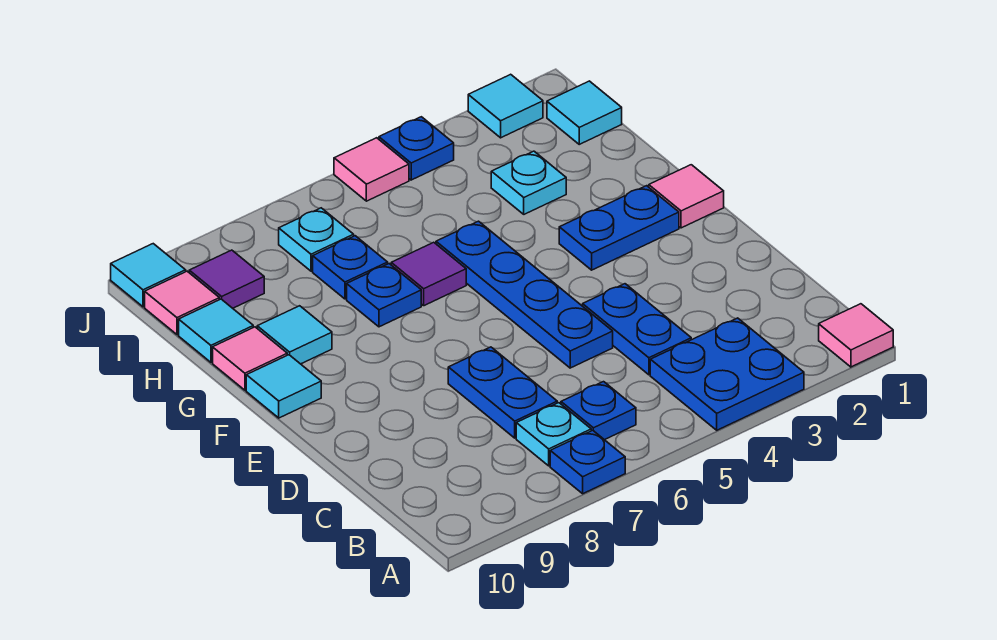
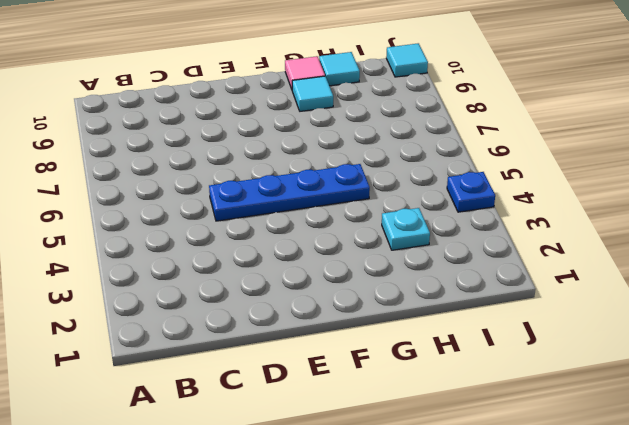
none -> pink tile A1 level 1
none -> blue plate A3:B4 level 1
none -> blue plate A7 level 1

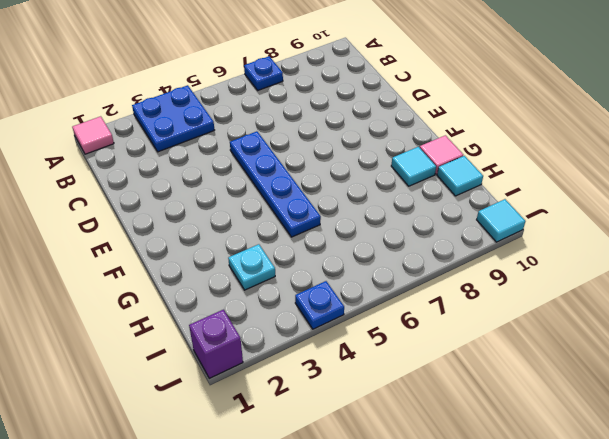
purple brick J1 level 1 -> none
none -> blue plate B6 level 1
none -> cyan plate B7 level 1
none -> blue plate C4:D4 level 1

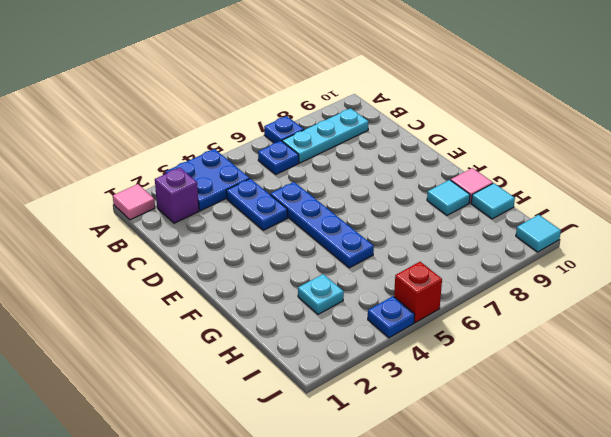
purple brick B2 level 1 -> none
cyan plate B7:B9 level 1 -> cyan plate B7 level 1
red brick J5 level 1 -> pink tile J5 level 1
none -> blue plate C7:D7 level 1
none -> pink tile F1 level 1
none -> blue plate F2:F3 level 1

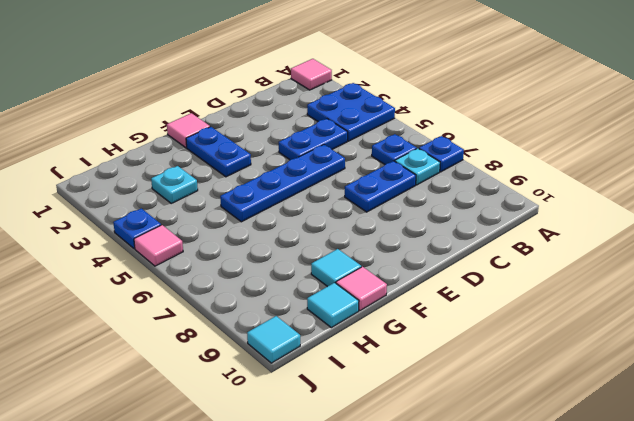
none -> cyan tile F10 level 1
none -> purple tile G6 level 1
none -> blue plate G7 level 1

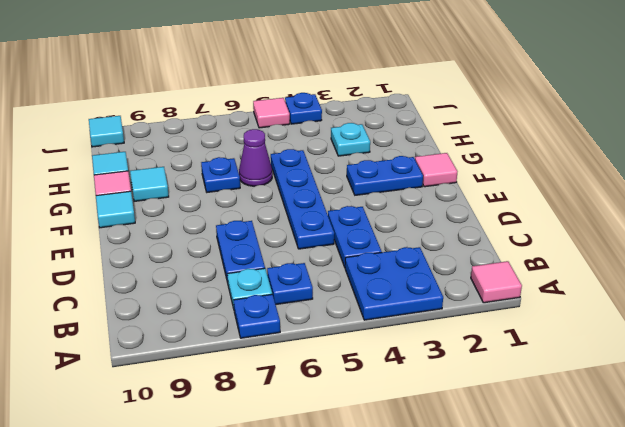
purple cone G6 level 1 -> purple tile G6 level 1
none -> blue plate H7 level 1
none -> cyan tile I1 level 1
none -> cyan plate I7 level 1

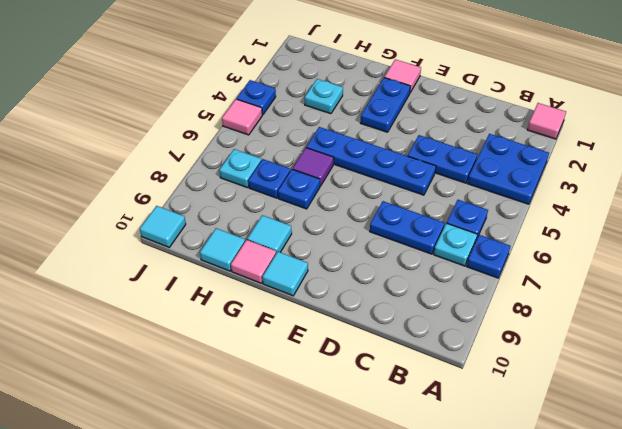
none -> cyan tile I1 level 1
none -> purple tile I9 level 1
none -> pink tile I10 level 1

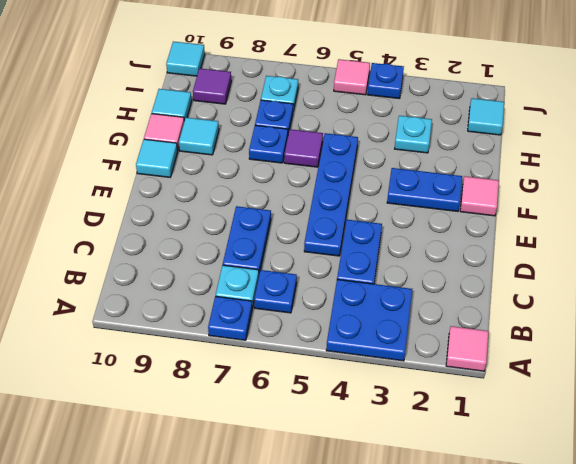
none -> pink tile I10 level 1
none -> cyan tile J2 level 1

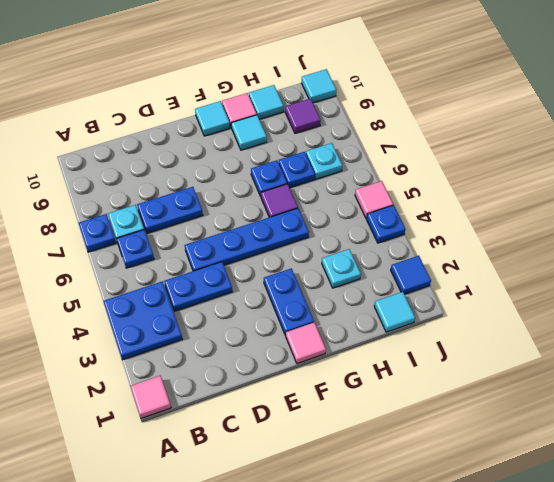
blue tile J2 level 1 -> cyan tile J2 level 1
none -> pink tile I10 level 1

